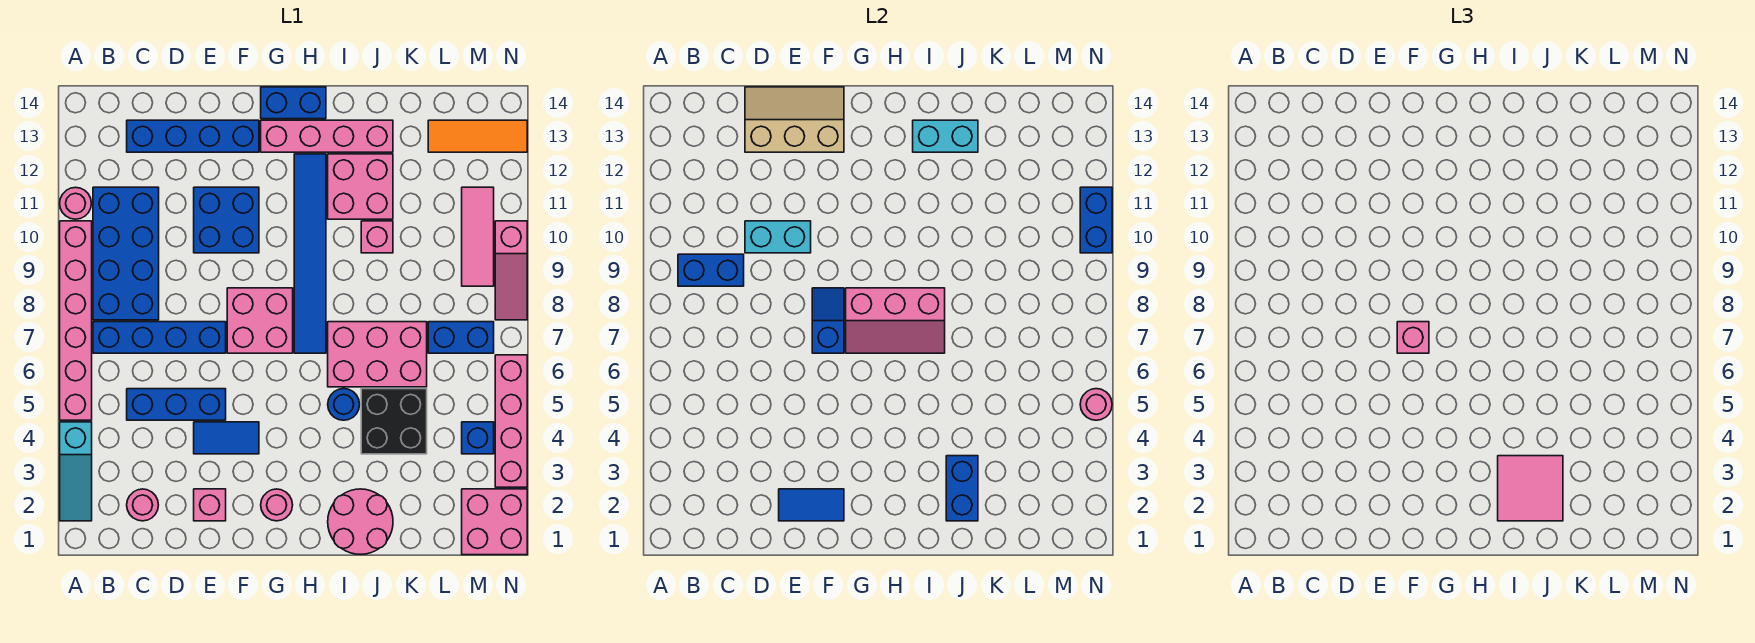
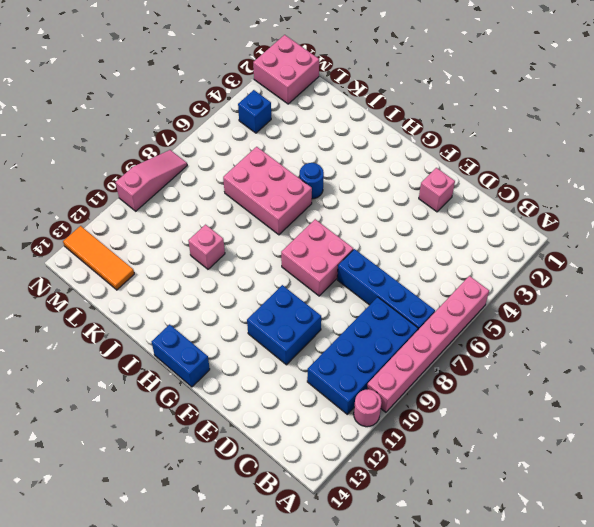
none -> cyan slope A2:A4 level 1 top 4
none -> pink round brick C2 level 1
none -> blue brick C5:E5 level 1
none -> blue brick C13:F13 level 1

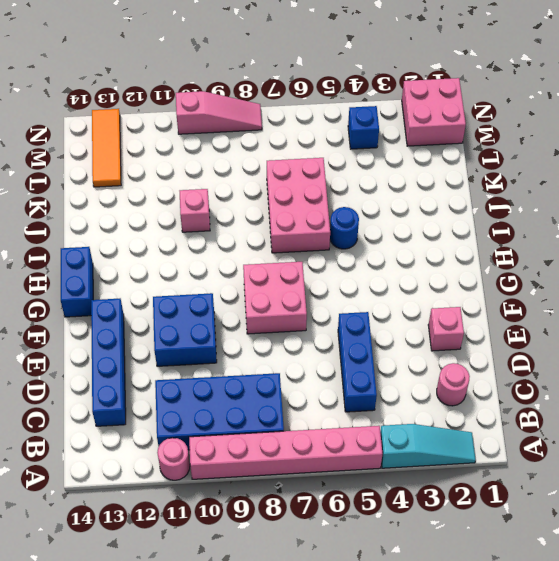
none -> blue brick B7:E7 level 1
none -> blue tile E4:F4 level 1
none -> pink round brick G2 level 1
none -> pink brick G13:J13 level 1

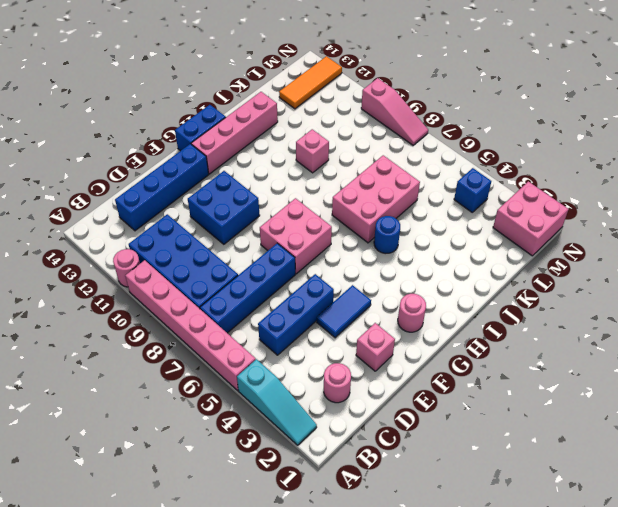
none -> blue tile H7:H12 level 1
none -> pink round brick I1:J2 level 1
none -> pink brick I11:J12 level 1
none -> black brick J4:K5 level 1

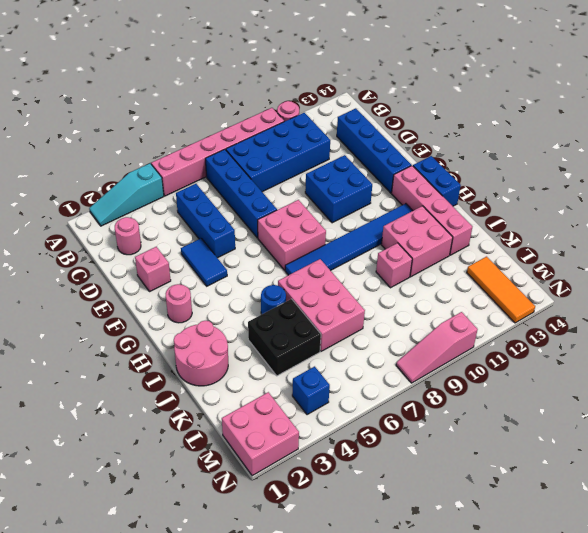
none -> blue brick L7:M7 level 1
none -> pink tile M9:M11 level 1
none -> pink brick N3:N6 level 1
none -> blue brick B9:C9 level 2

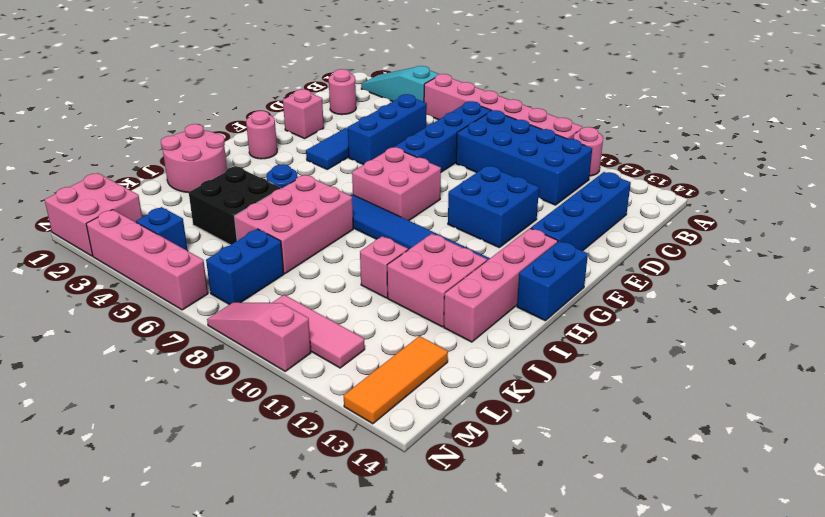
none -> blue brick B9:C9 level 2
none -> cyan brick D10:E10 level 2
none -> tan slope D13:F14 level 2 top 13
none -> blue tile E2:F2 level 2

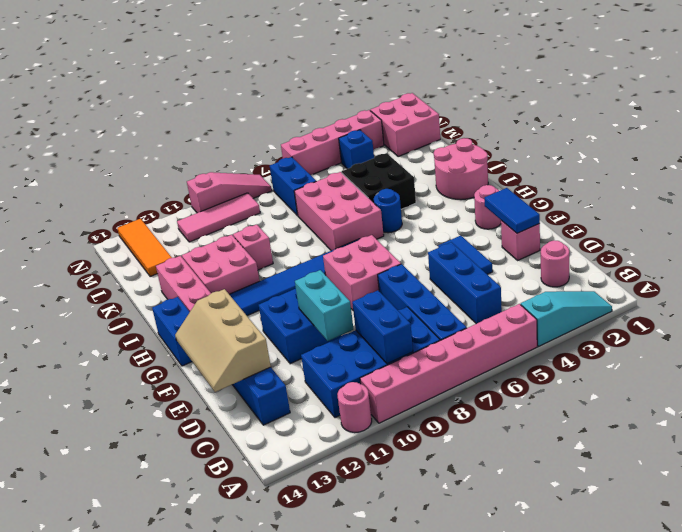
none -> blue slope F7:F8 level 2 top 7
none -> pink slope G7:I8 level 2 top 8
none -> cyan brick I13:J13 level 2
none -> blue brick J2:J3 level 2

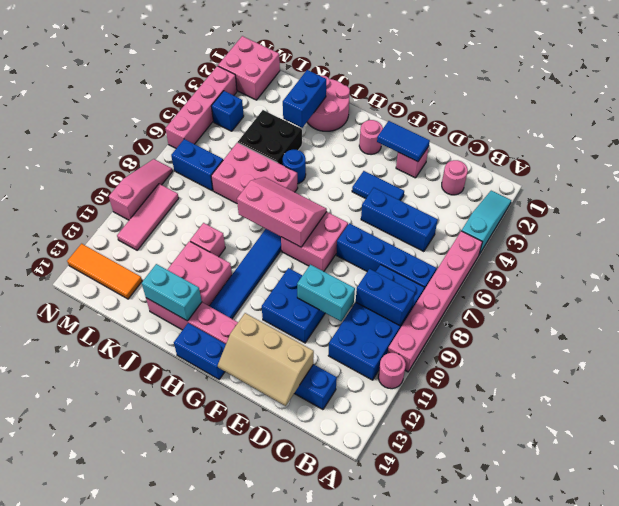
none -> blue slope F7:F8 level 2 top 7
none -> pink round brick N5 level 2
none -> blue brick N10:N11 level 2
none -> pink brick F7 level 3

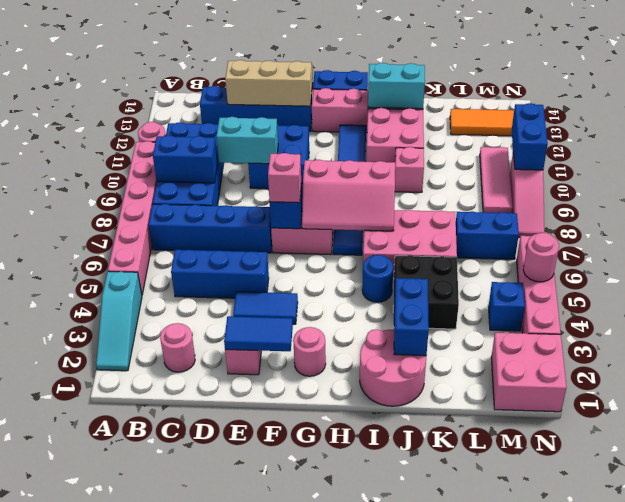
none -> pink tile I2:J3 level 3

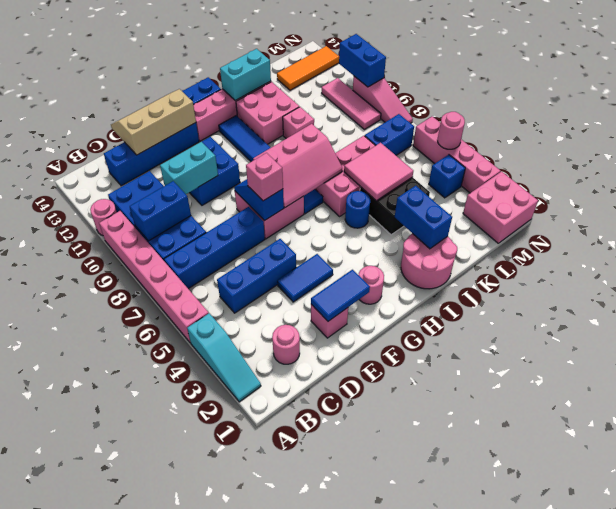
pink tile J5:K6 level 2 -> pink tile I2:J3 level 3

